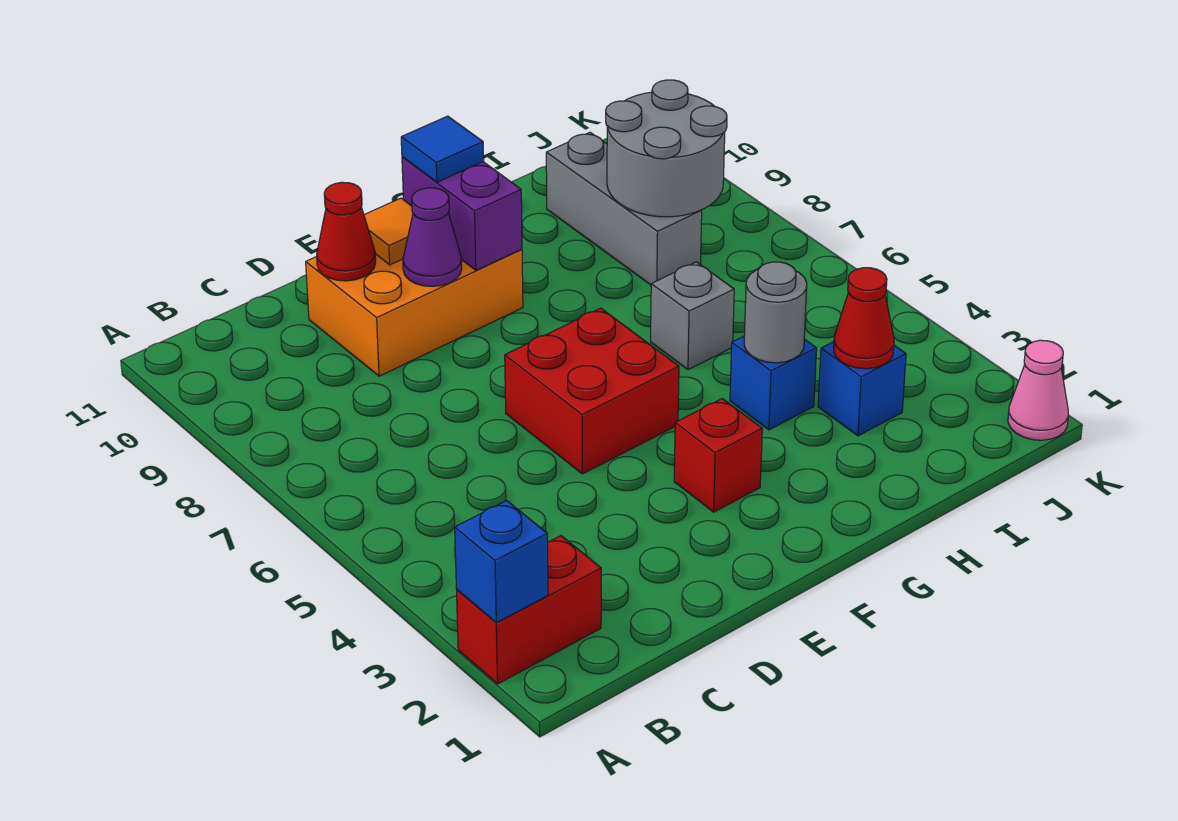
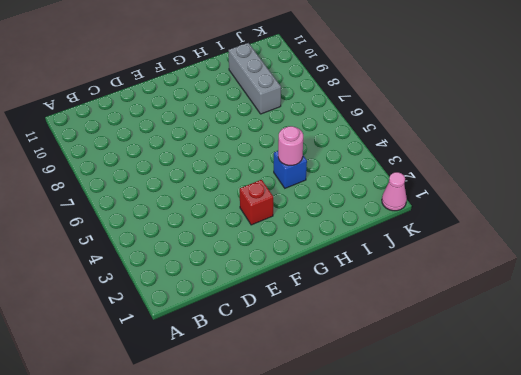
pink round brick H4 level 2 -> grey round brick H4 level 2
none -> red brick A2:B2 level 1
none -> orange brick D9:F10 level 1
none -> red brick E5:F6 level 1

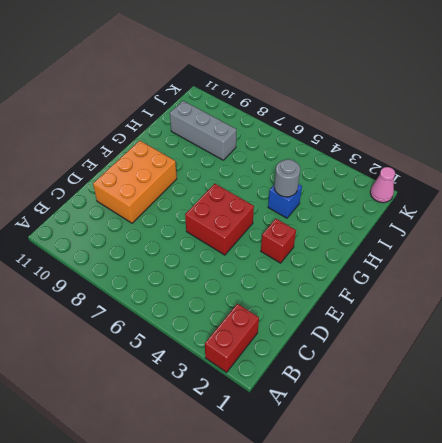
none -> grey brick H6 level 1
none -> blue brick I3 level 1
none -> blue brick A2 level 2

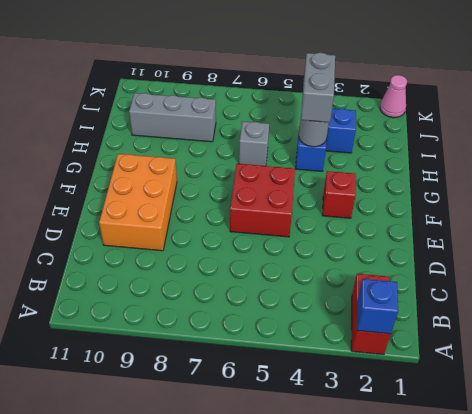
grey brick H4:I4 level 3 -> none
none -> red cone D10 level 2
none -> purple cone E9 level 2
none -> orange tile E10 level 2

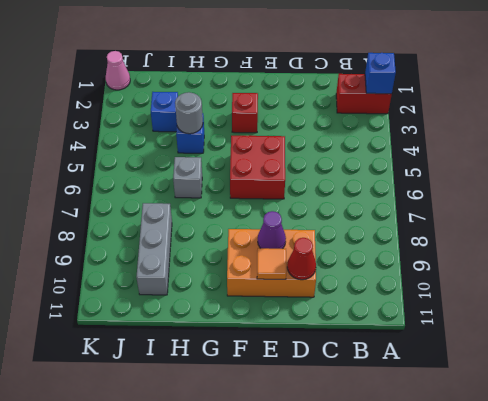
none -> purple brick F9:F10 level 2
none -> red cone I3 level 2
none -> grey round brick I8:J9 level 2

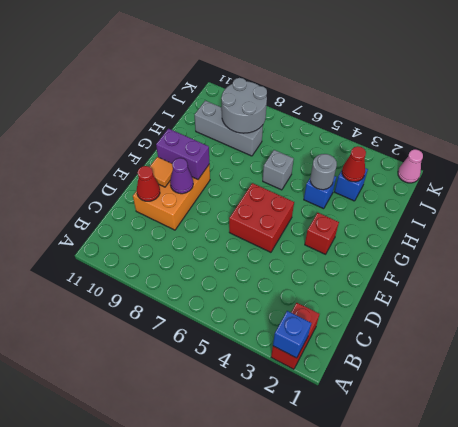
none -> blue tile F10 level 3

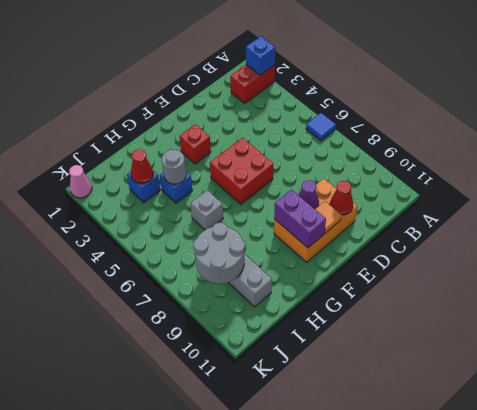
blue tile A6 level 1 -> blue tile F10 level 3

